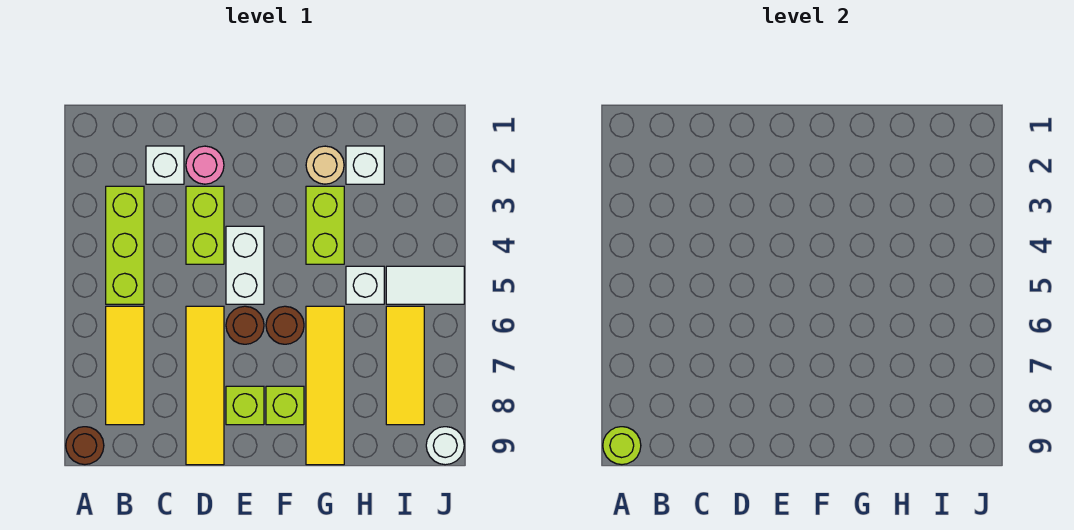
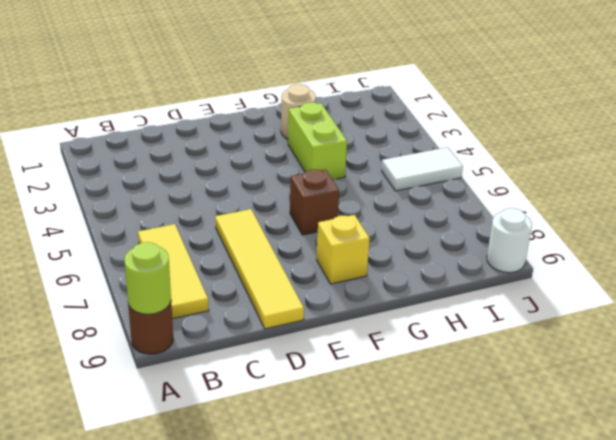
brown brick F6 level 1 -> brown round brick F6 level 1
yellow brick F8 level 1 -> lime brick F8 level 1
none -> lime brick B3:B5 level 1
none -> white brick C2 level 1
none -> pink round brick D2 level 1

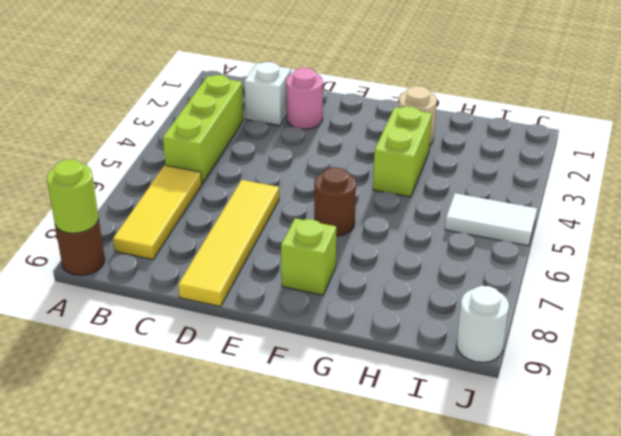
none -> lime brick D3:D4 level 1
none -> white brick E4:E5 level 1
none -> brown round brick E6 level 1

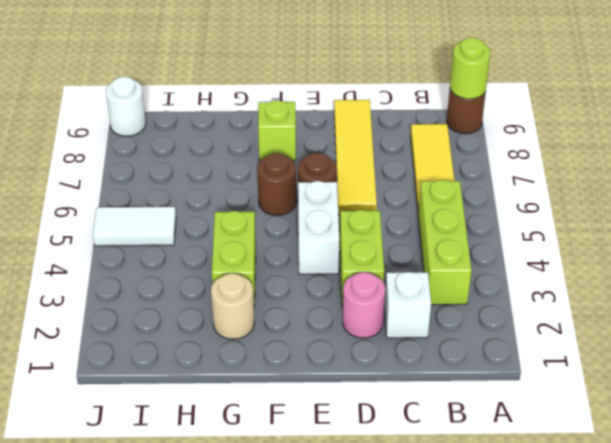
none -> lime brick E8 level 1
none -> yellow tile G6:G9 level 1
none -> white brick H2 level 1

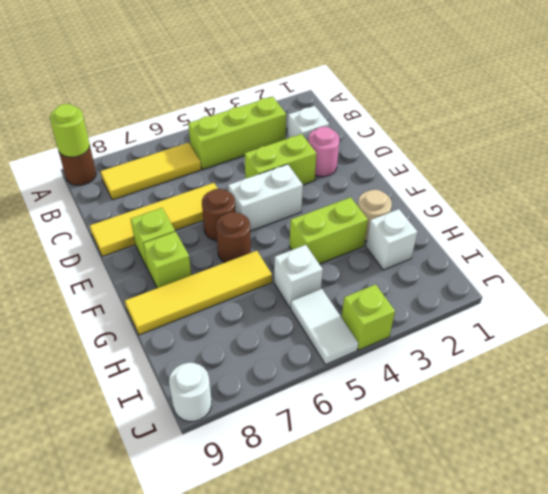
lime brick J4 level 1 -> none
none -> yellow tile I6:I8 level 1

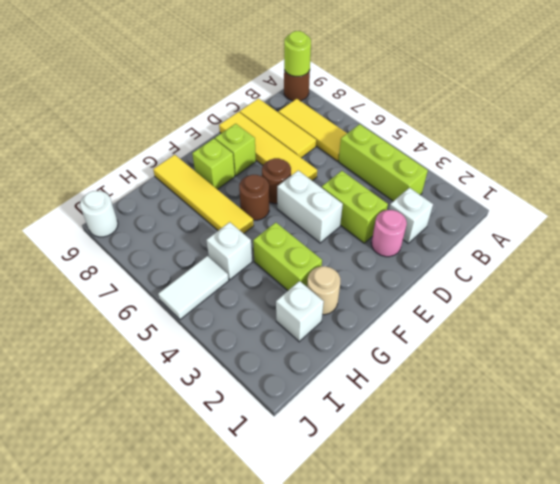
yellow tile C7:C9 level 1 -> yellow tile I6:I8 level 1

